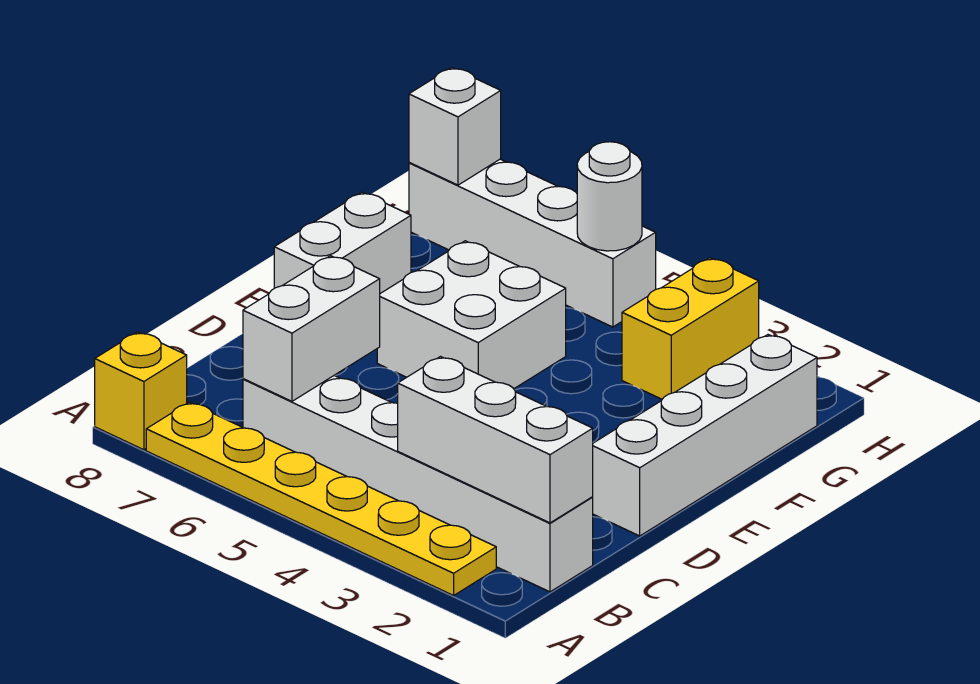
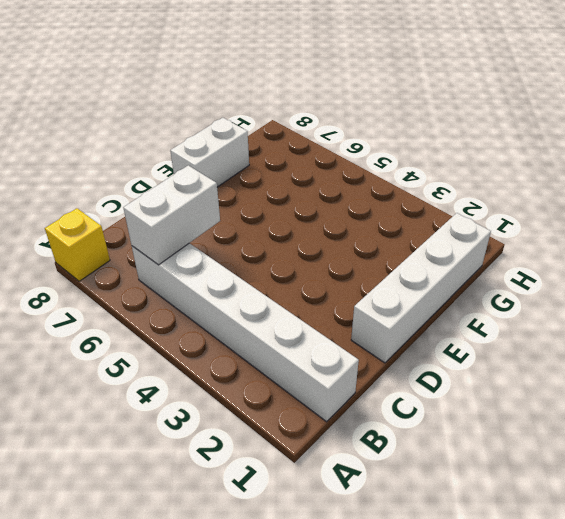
none -> yellow plate A2:A7 level 1
none -> white brick E5:F6 level 1
none -> yellow brick G3:H3 level 1

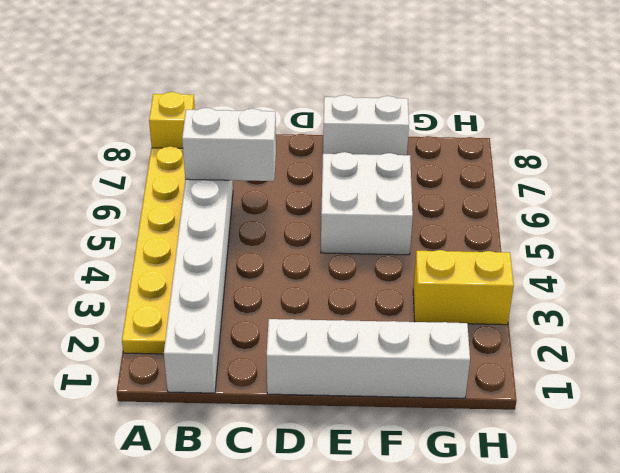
none -> white brick H5:H8 level 1
none -> white brick B1:B3 level 2
none -> white round brick H5 level 2

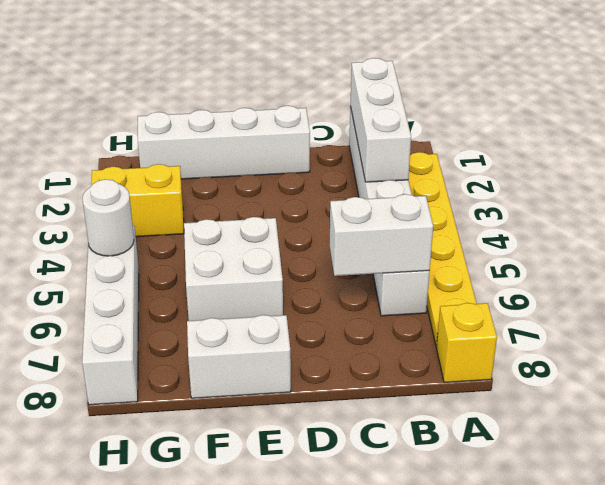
none -> white brick H8 level 2

